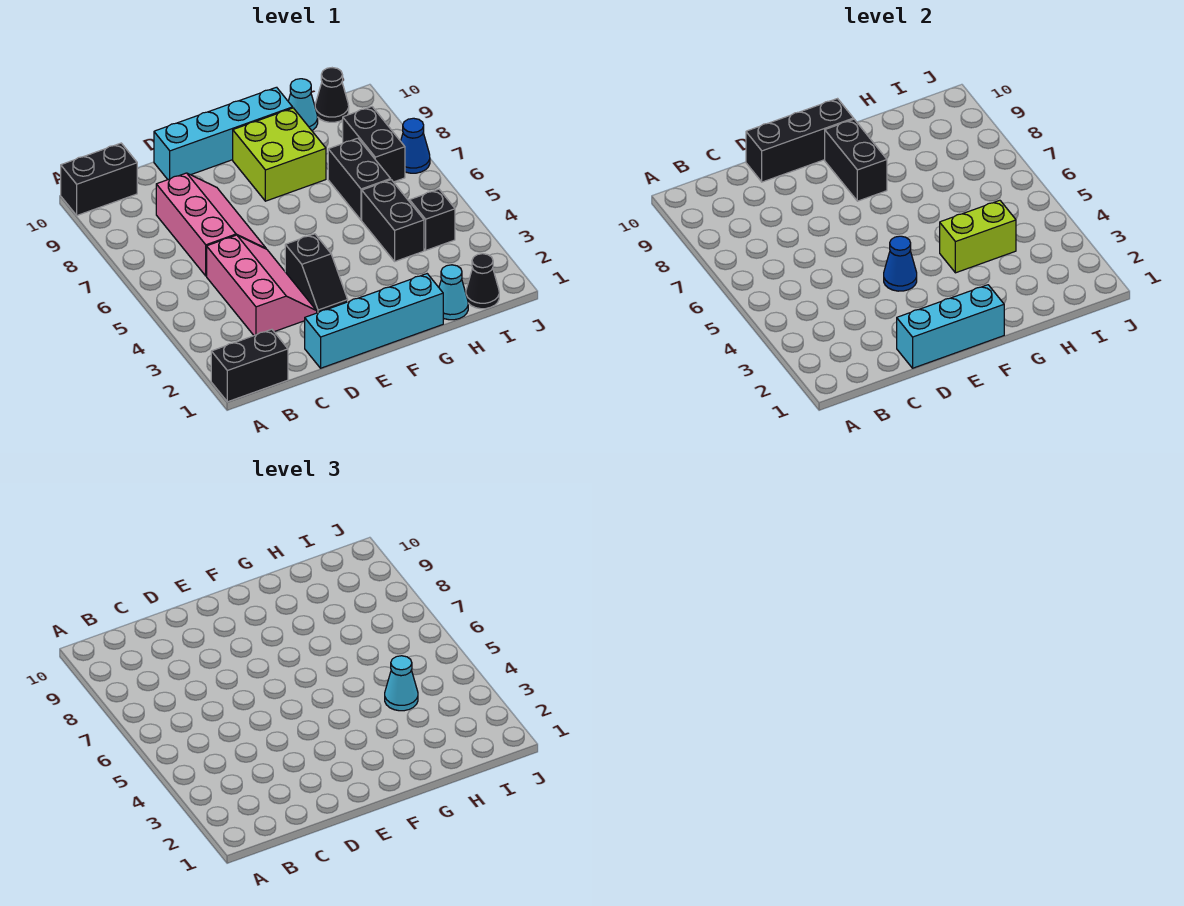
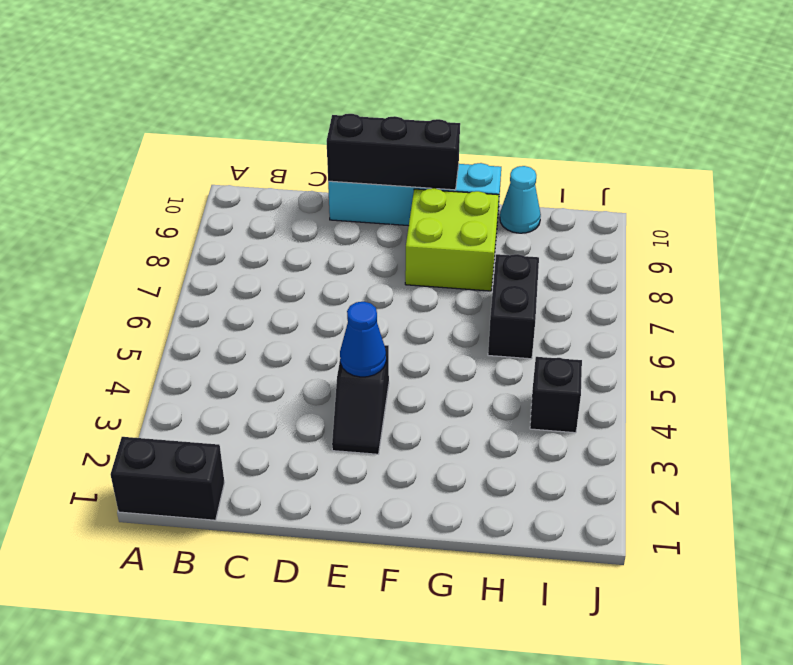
none -> black brick A10:B10 level 1
none -> pink slope C3:D5 level 1 top C
none -> pink slope C6:D8 level 1 top C

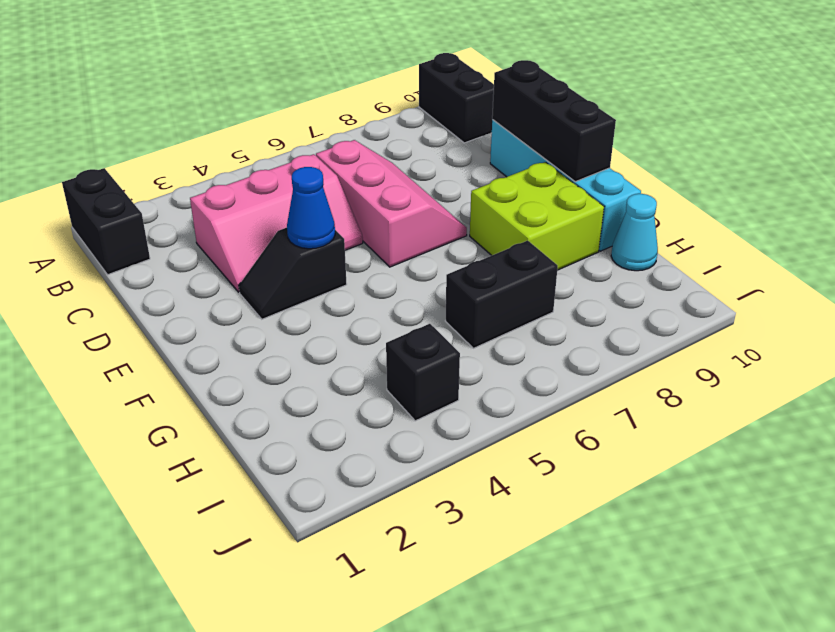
pink slope C6:E7 level 1 top 6 -> pink slope C6:D8 level 1 top C
none -> cyan brick D1:G1 level 1
none -> cyan cone H1 level 1
none -> black brick H4:H5 level 1

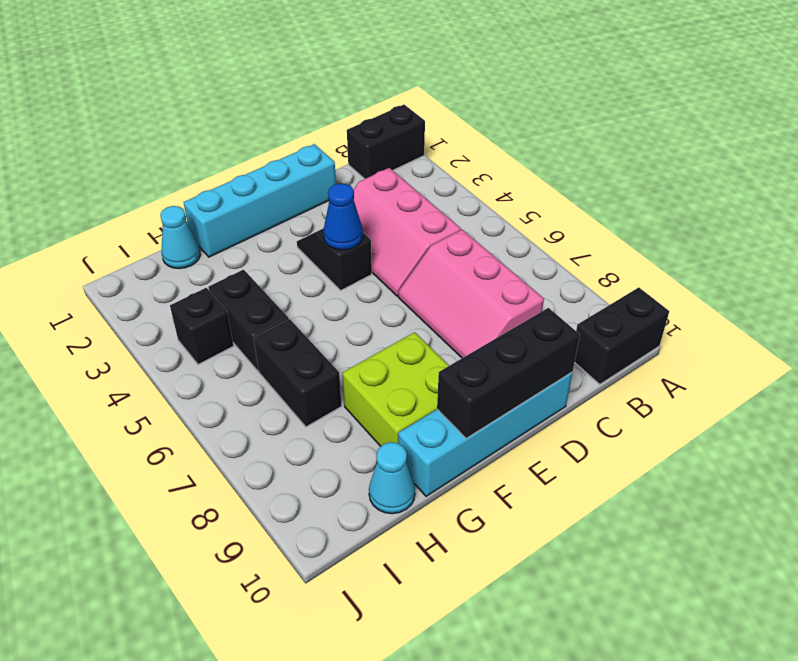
none -> black cone I1 level 1
none -> black brick I7:I8 level 1
none -> black cone I10 level 1

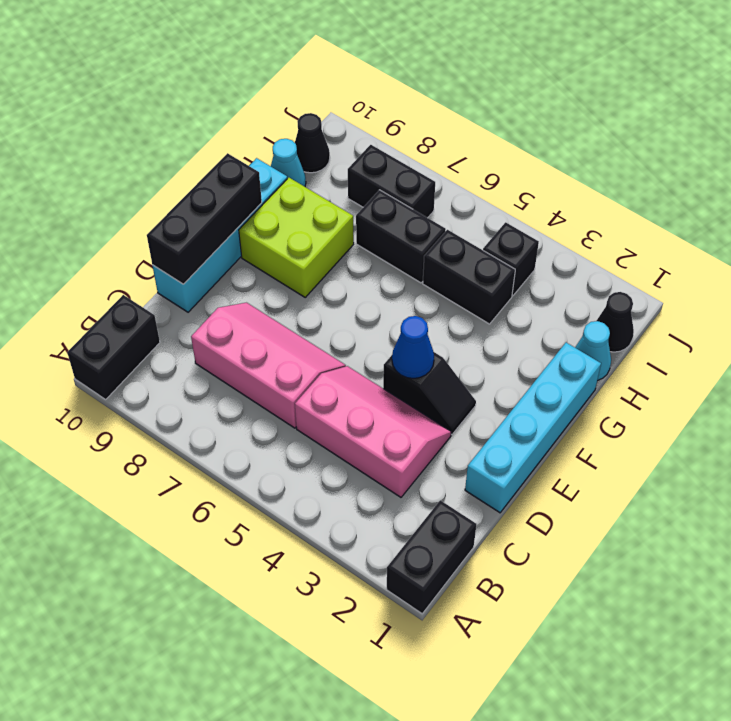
none -> blue cone J7 level 1
none -> cyan brick D1:F1 level 2
none -> black brick F8:F9 level 2

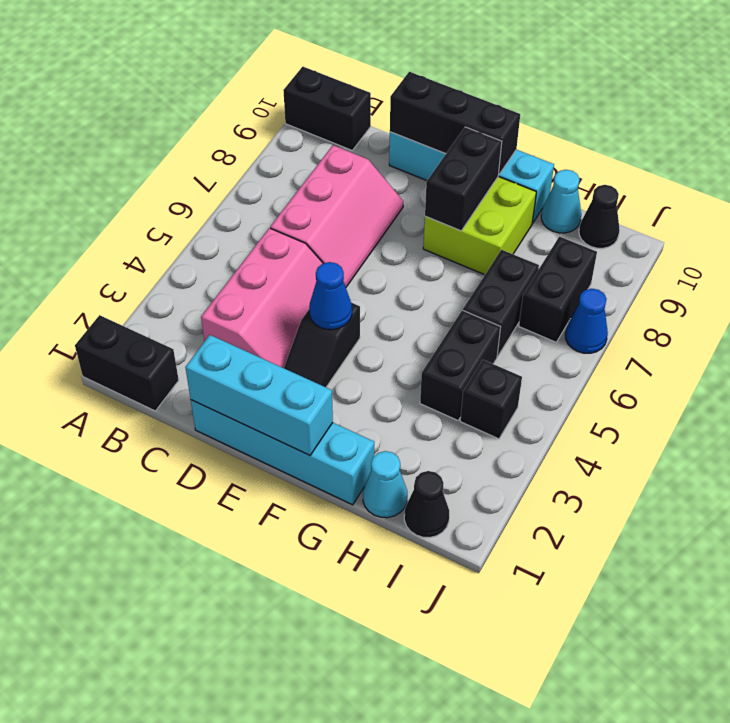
none -> lime brick G4:H4 level 2
none -> cyan cone H4 level 3

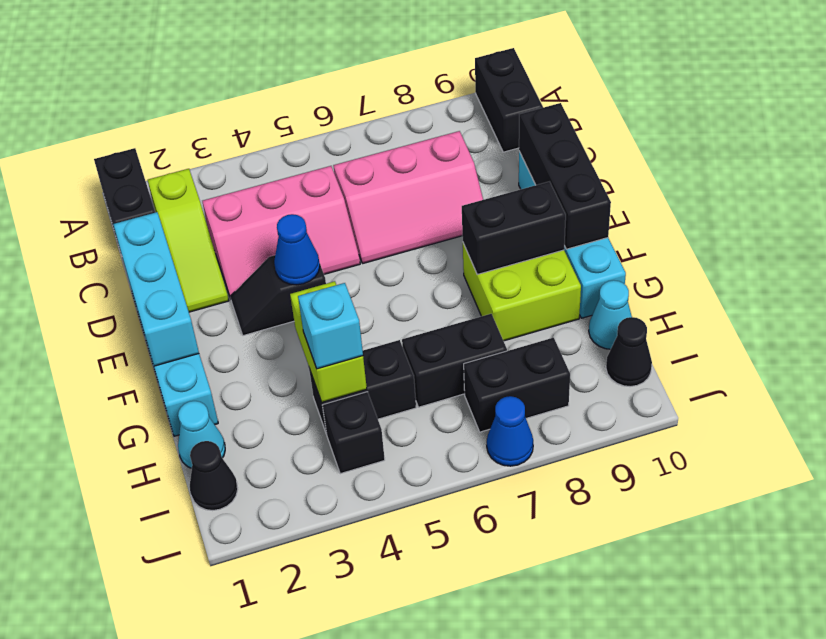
lime slope B2:D2 level 1 top B -> none
cyan brick H4 level 3 -> cyan cone H4 level 3

